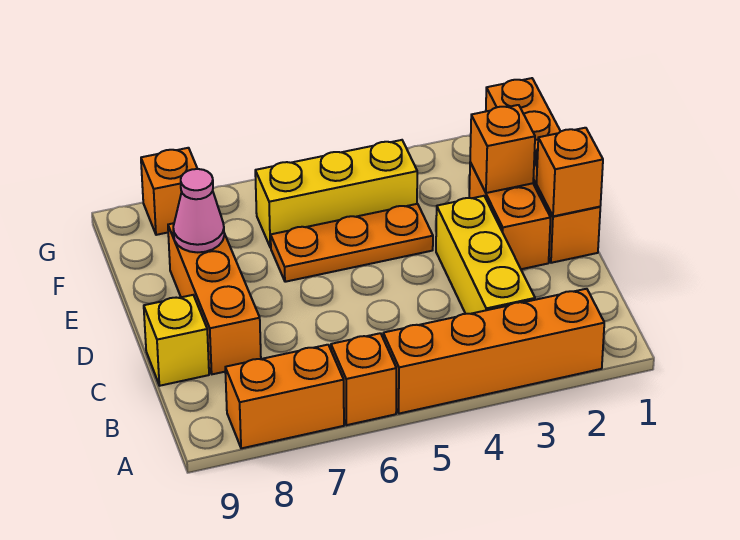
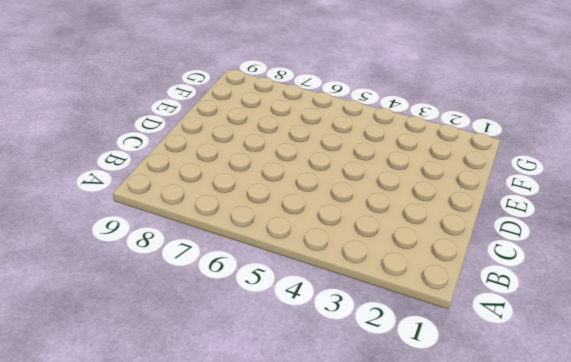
none -> orange brick A2:A5 level 1
none -> orange brick A6 level 1
none -> orange brick A7:A8 level 1

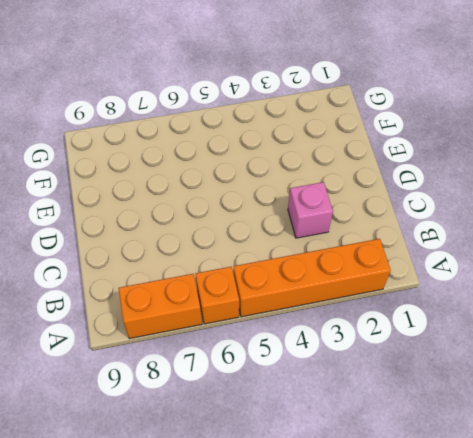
pink brick C3 level 1 -> yellow brick B3:D3 level 1
none -> orange brick C8:E8 level 1
none -> yellow brick C9 level 1
none -> orange brick D1:G1 level 1

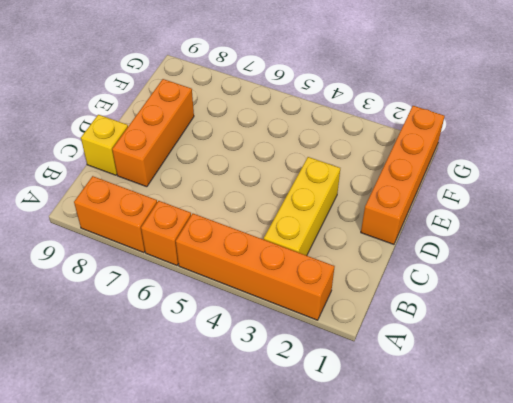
none -> orange brick D2:E2 level 1
none -> orange plate E4:E6 level 1
none -> yellow brick F4:F6 level 1

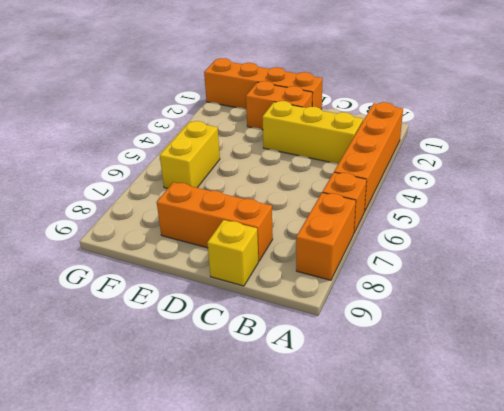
yellow brick F5:F6 level 1 -> yellow brick F4:F6 level 1
none -> orange plate E4:E6 level 1
none -> orange brick G8 level 1
none -> orange brick D1 level 2

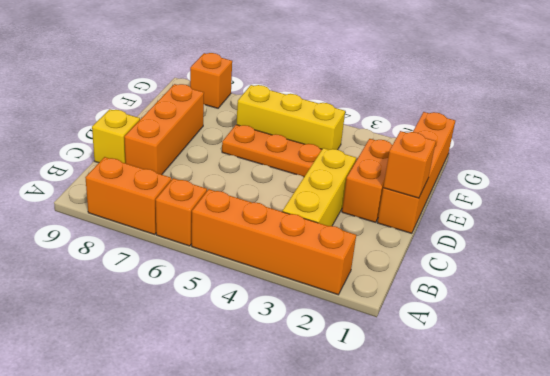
none -> orange brick E2 level 2
none -> pink cone E8 level 2

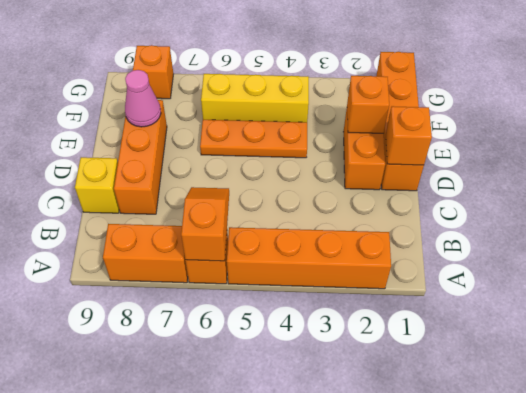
orange slope A6:B6 level 2 top A -> none
none -> yellow brick B3:D3 level 1

